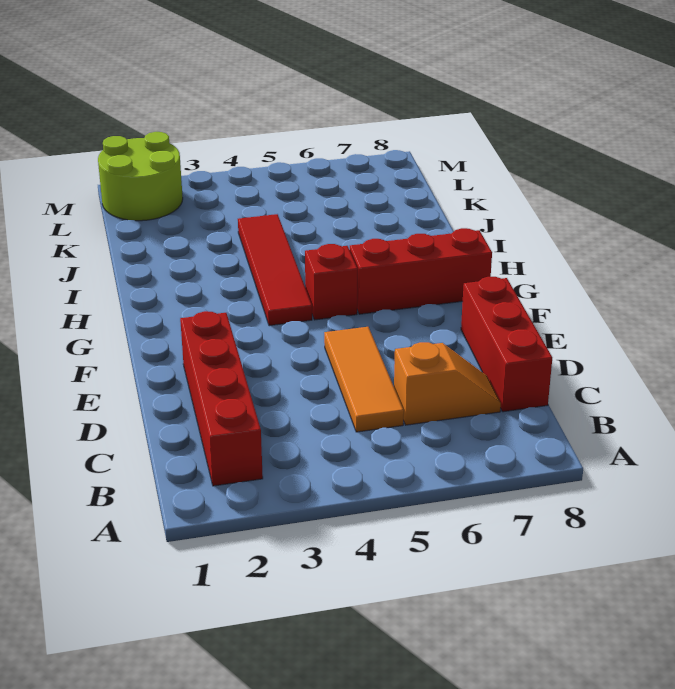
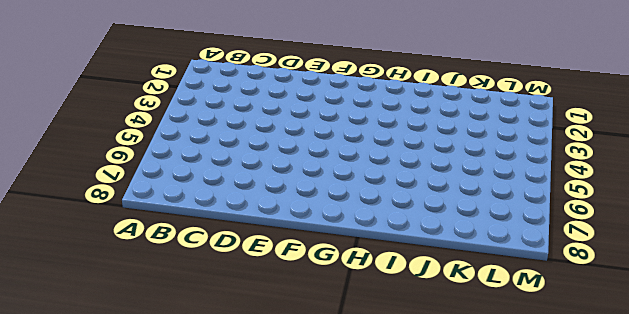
none -> red brick B2:E2 level 1
none -> orange tile C5:E5 level 1

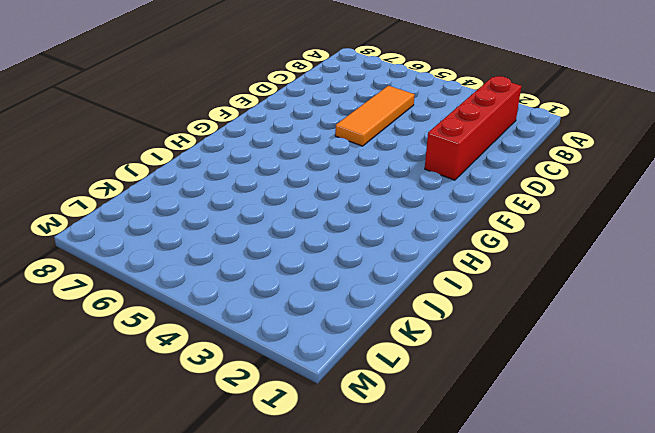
none -> orange slope C6:C7 level 1 top 6
none -> red brick C8:E8 level 1

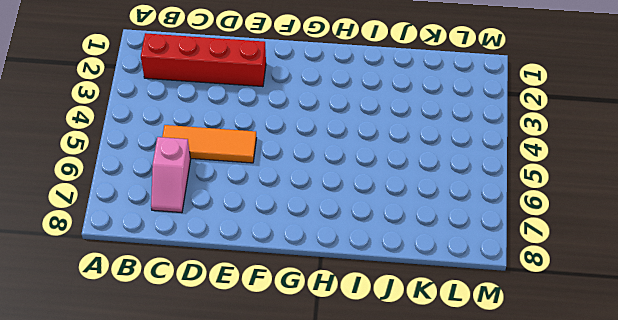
pink slope C6:C7 level 1 top 6 -> orange slope C6:C7 level 1 top 6
none -> red brick C8:E8 level 1
none -> red tile G4:J4 level 1

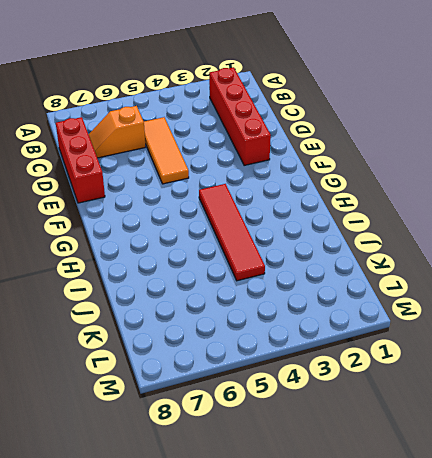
none -> red brick G5 level 1
none -> red brick G6:G8 level 1

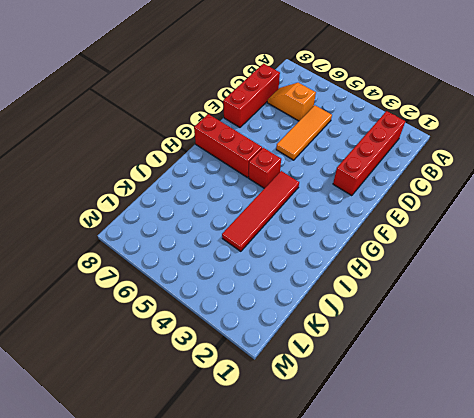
none -> lime round brick L1:M2 level 1

